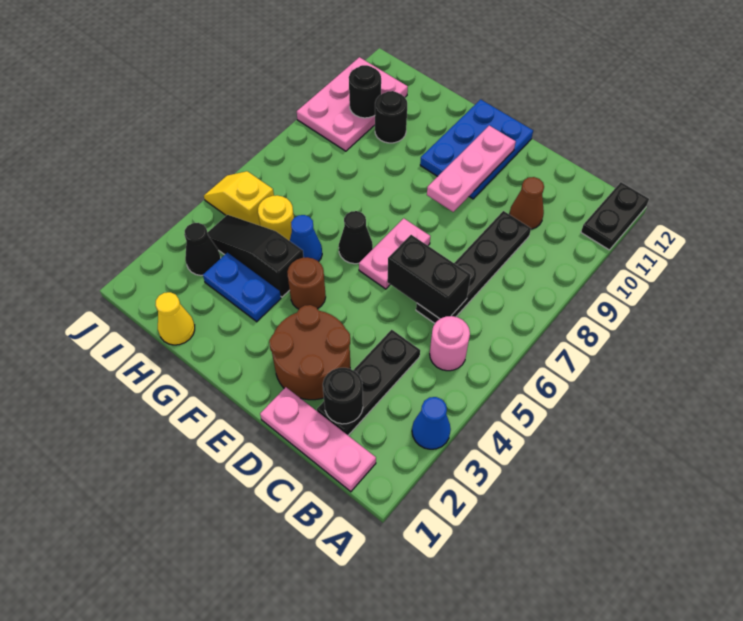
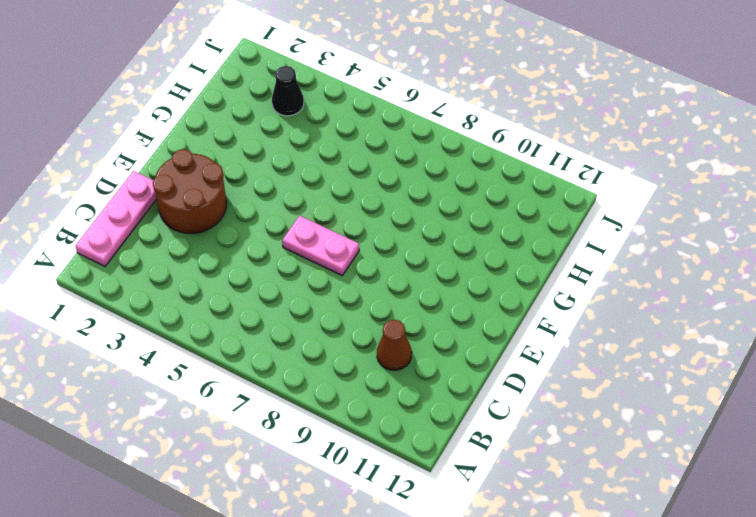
none -> blue cone A3 level 1
none -> black plate A11:A12 level 1
none -> pink round brick B5 level 1

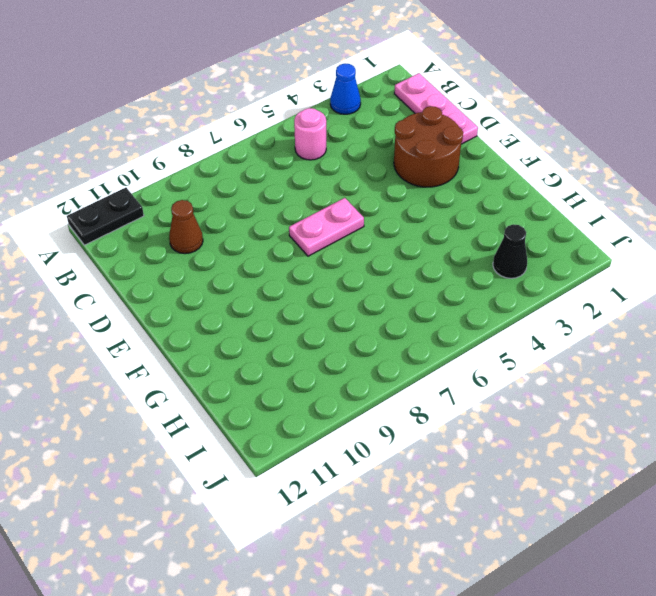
none -> black plate C2:C4 level 1
none -> black plate C6:C9 level 1
none -> blue plate E10:F12 level 1

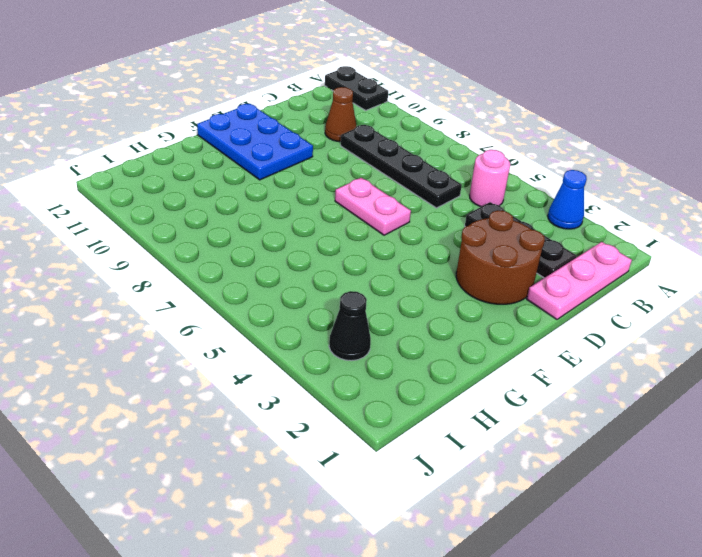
none -> brown round brick F4 level 1
none -> black cone F6 level 1
none -> blue plate G3:H3 level 1

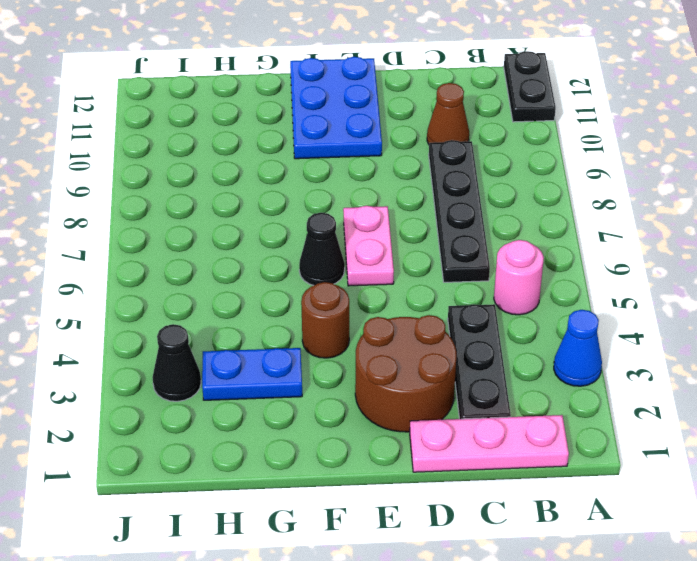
none -> black slope G4:I4 level 1 top G
none -> blue cone G5 level 1
none -> yellow cone H1 level 1

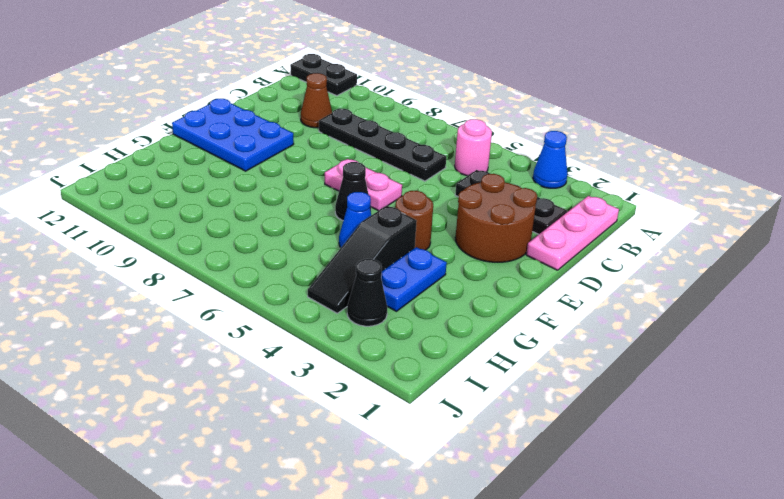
none -> yellow cone H1 level 1
none -> yellow round brick H5 level 1
none -> black round brick H10 level 1

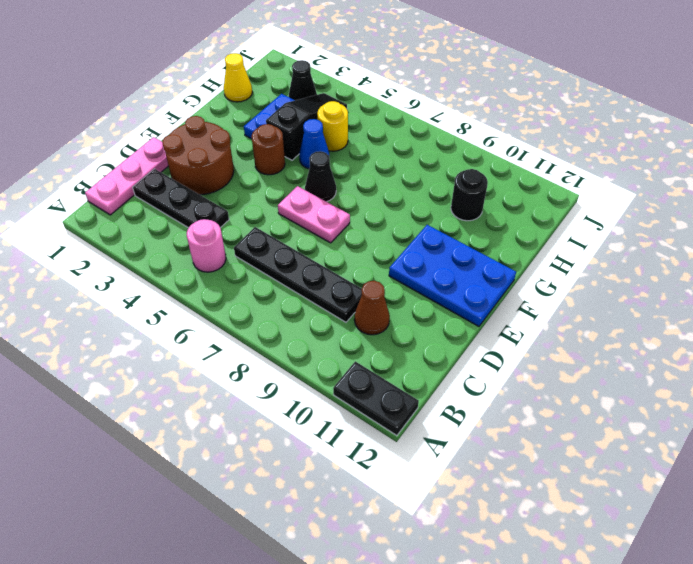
none -> blue cone A3 level 1
none -> yellow slope I5:J5 level 1 top I
none -> pink plate I9:J11 level 1

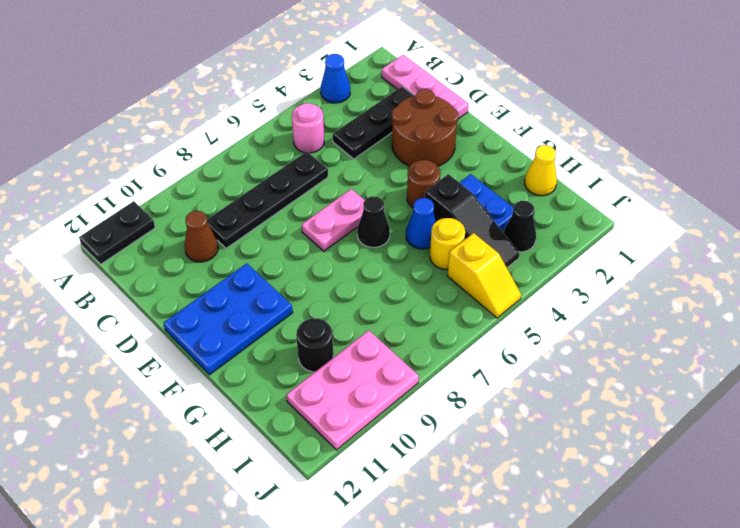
none -> black round brick C2 level 2
none -> black brick C6:D6 level 2
none -> pink plate E9:E11 level 2

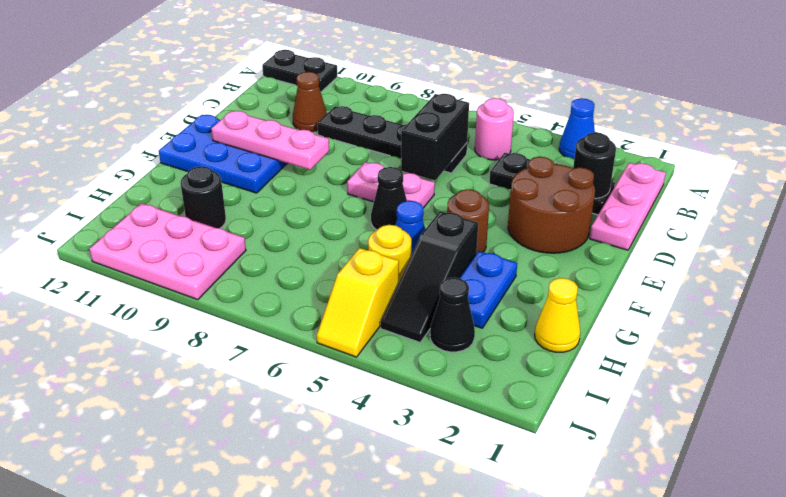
none -> black round brick I10 level 2

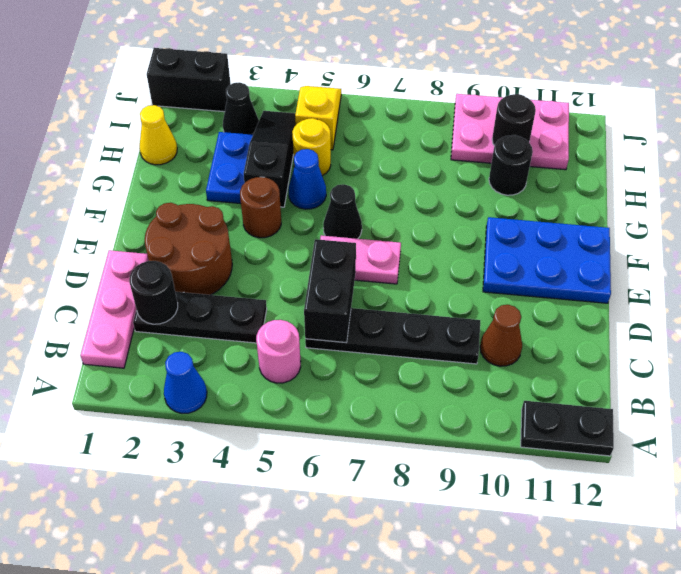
black brick J1:J2 level 1 -> none
none -> pink plate E9:E11 level 2

